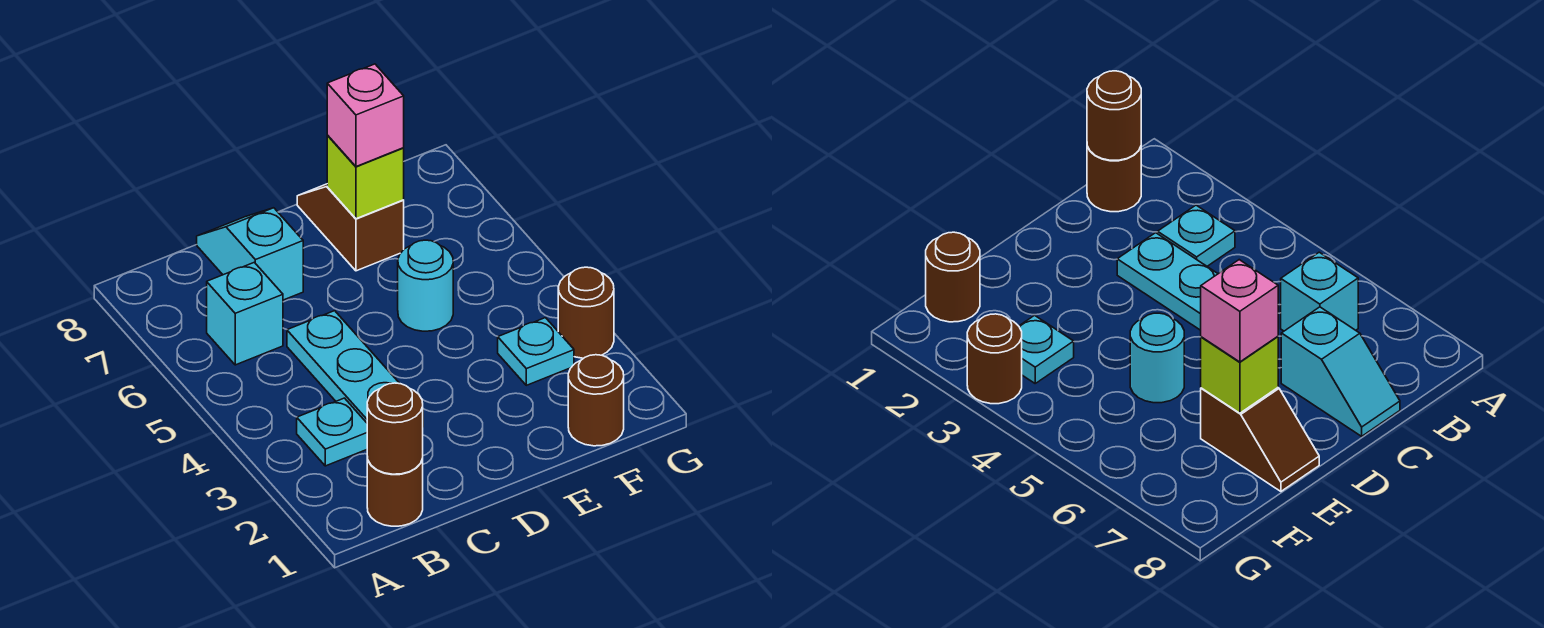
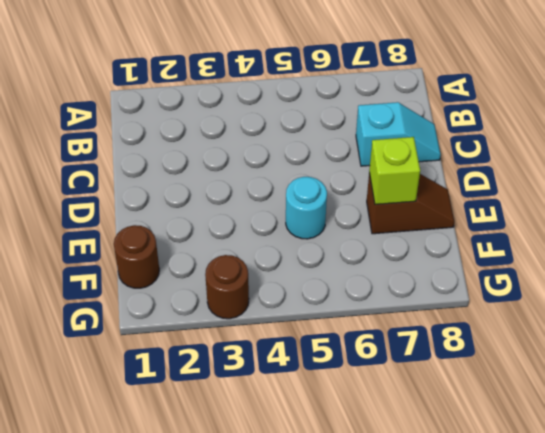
none -> brown round brick B1 level 1
none -> cyan plate B3 level 1
none -> cyan brick B6 level 1

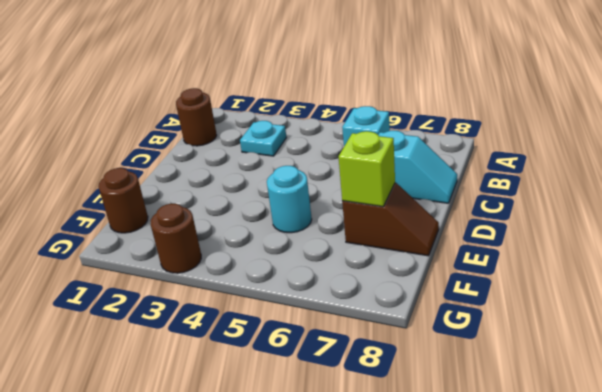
none -> cyan plate C3:C5 level 1
none -> cyan plate F3 level 1
none -> brown round brick B1 level 2

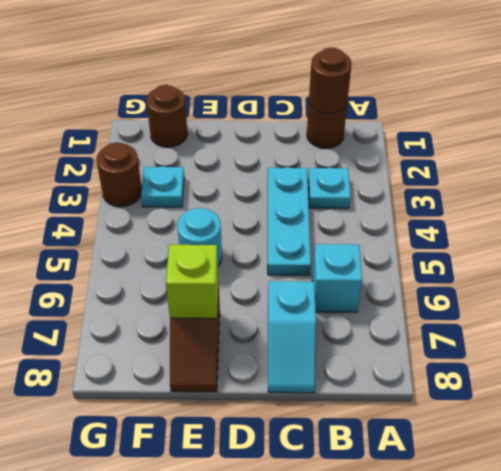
none -> pink brick E7 level 3

